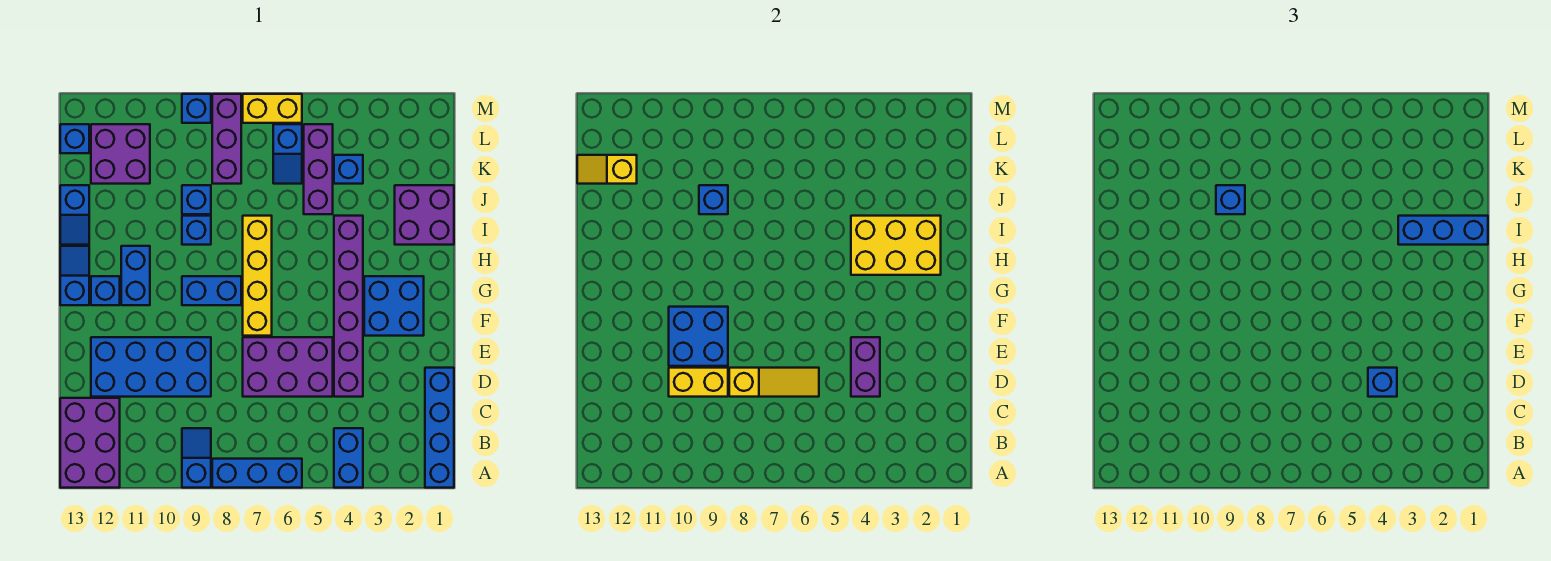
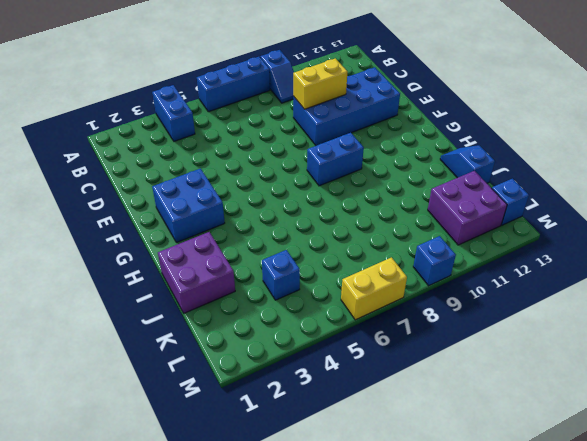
none -> blue brick A1:D1 level 1
none -> purple brick A12:C13 level 1
none -> purple brick D4:I4 level 1
none -> purple brick D5:E7 level 1

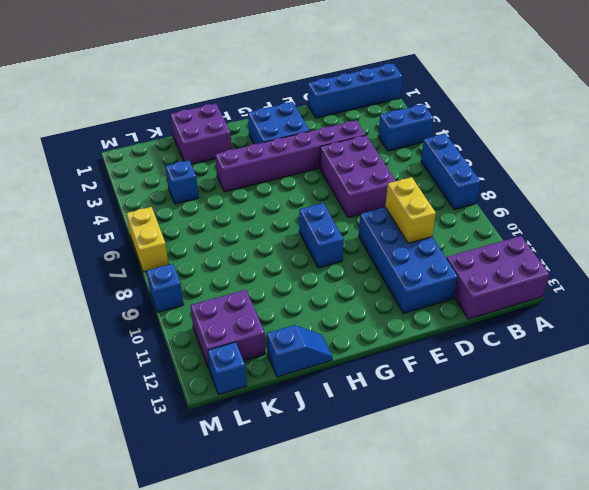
none -> blue slope A9:B9 level 1 top A
none -> yellow brick F7:I7 level 1
none -> blue brick G11:H11 level 1
none -> blue brick G12 level 1

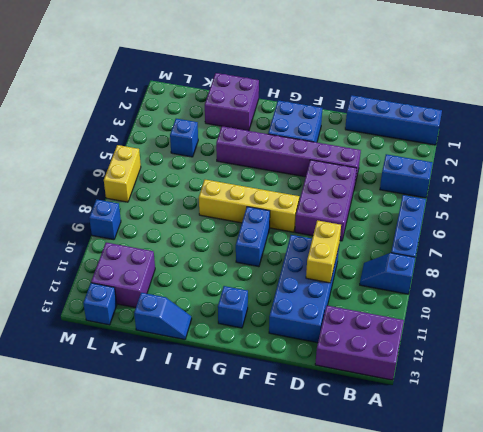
none -> blue brick G11:H11 level 1
none -> blue slope G13:H13 level 1 top G
none -> blue brick I9 level 1
none -> purple brick J5:L5 level 1

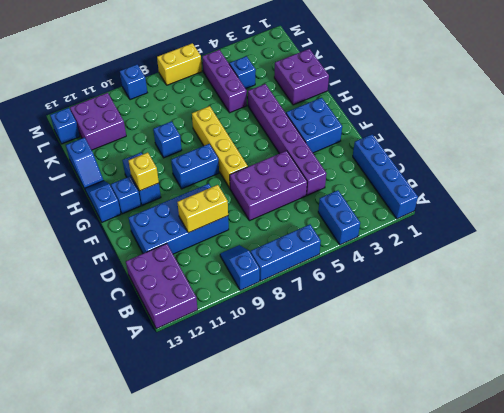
yellow brick G11 level 2 -> none
none -> blue brick J9 level 1
none -> blue slope K6:L6 level 1 top L
none -> purple brick K8:M8 level 1
none -> purple brick D4:E4 level 2

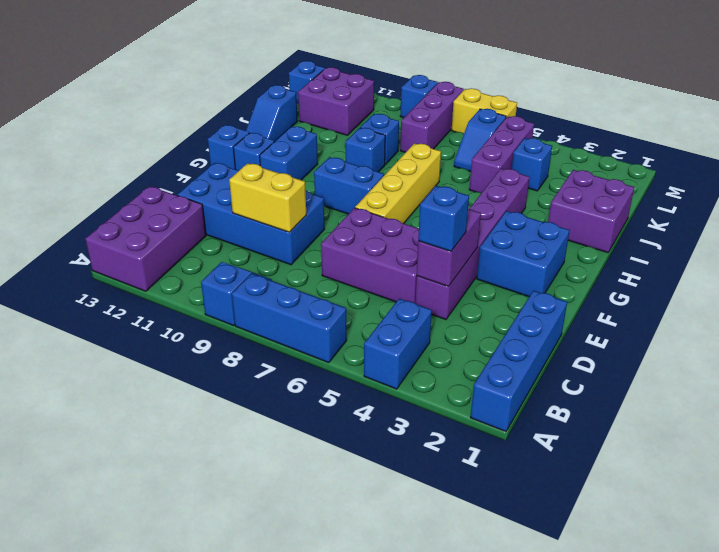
none -> yellow slope D6:D8 level 2 top 8
none -> blue brick E9:F10 level 2
none -> yellow brick H2:I4 level 2
none -> blue brick J9 level 2

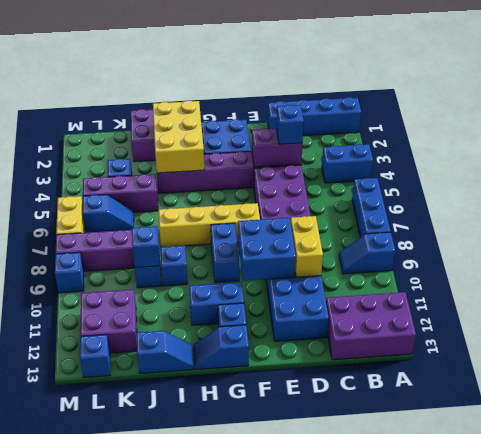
none -> yellow slope D6:D8 level 2 top 8
none -> yellow slope K12:K13 level 2 top 12
none -> blue brick I1:I3 level 3
none -> blue brick J9 level 3

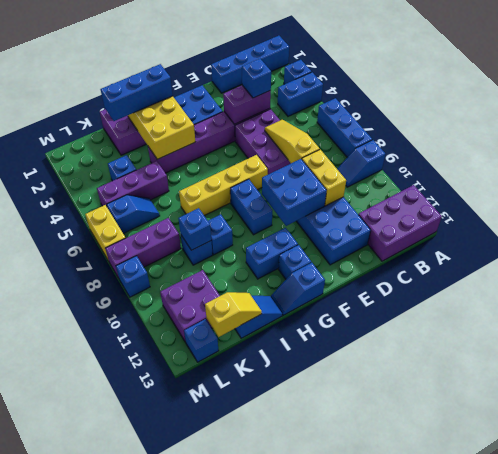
blue brick A3 level 1 -> blue brick J9 level 3
blue brick H2:J2 level 3 -> blue brick I1:I3 level 3
yellow slope J13:K13 level 2 top K -> yellow slope K12:K13 level 2 top 12

